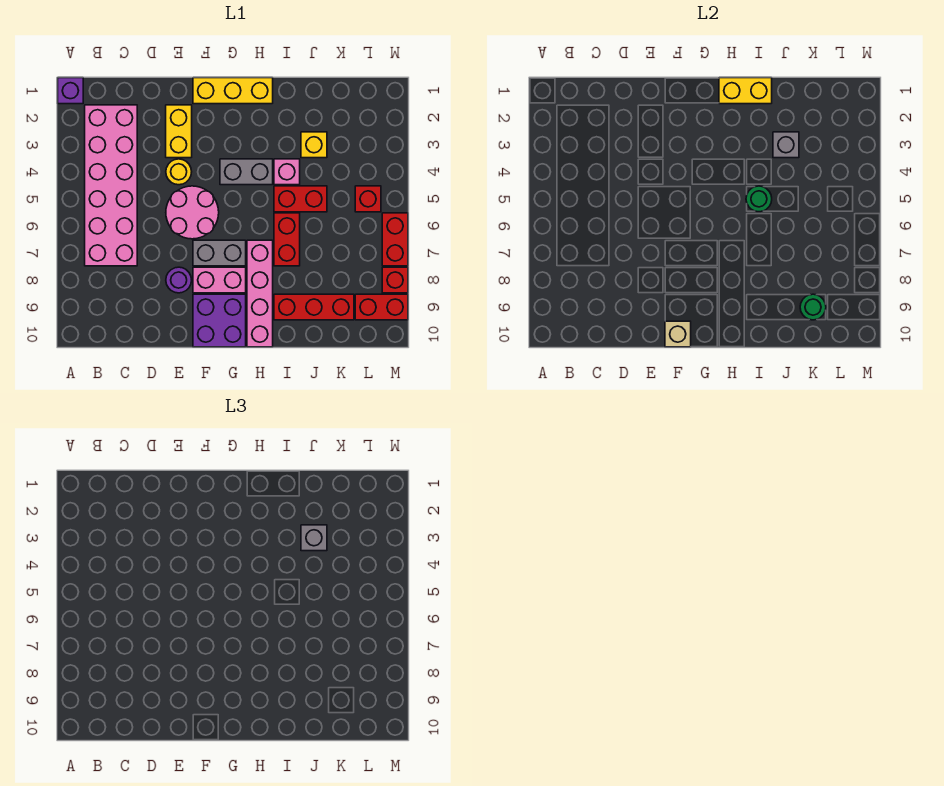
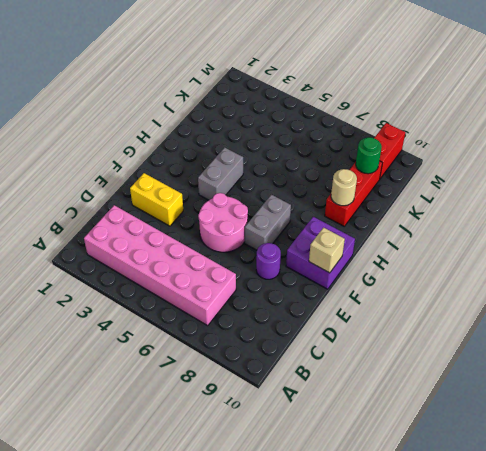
tan round brick I9 level 2 -> none
none -> purple brick A1 level 1
none -> yellow round brick E4 level 1
none -> yellow brick F1:H1 level 1

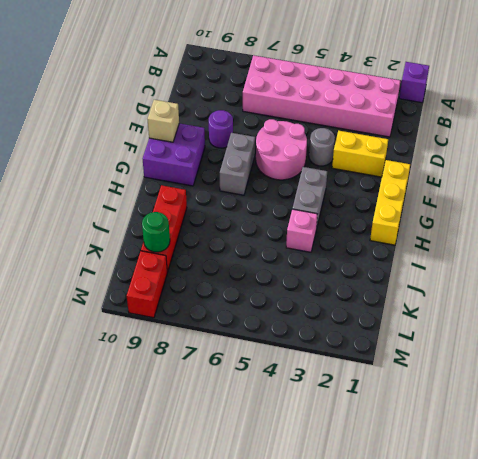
grey round brick E4 level 1 -> yellow round brick E4 level 1
none -> pink brick F8:G8 level 1
none -> pink brick H7:H10 level 1
none -> red brick I5:J5 level 1

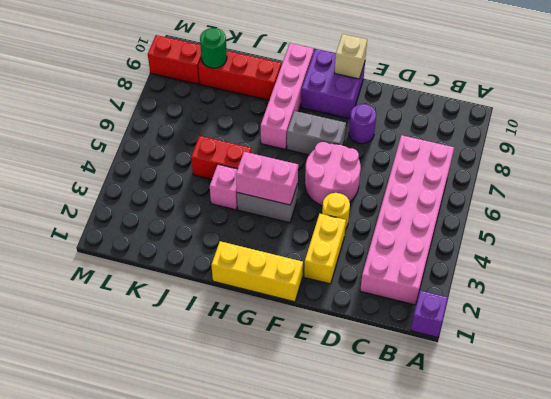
pink brick G4:H4 level 2 -> pink brick F8:G8 level 1
none -> red brick I6:I7 level 1
none -> yellow brick J3 level 1
none -> red brick L5 level 1

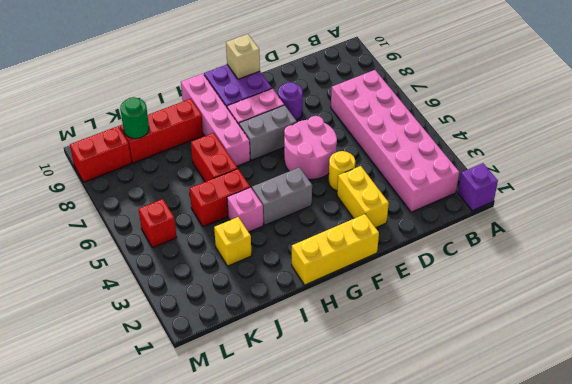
none -> red brick M6:M7 level 1
none -> red brick M8 level 1
none -> yellow brick H1:I1 level 2

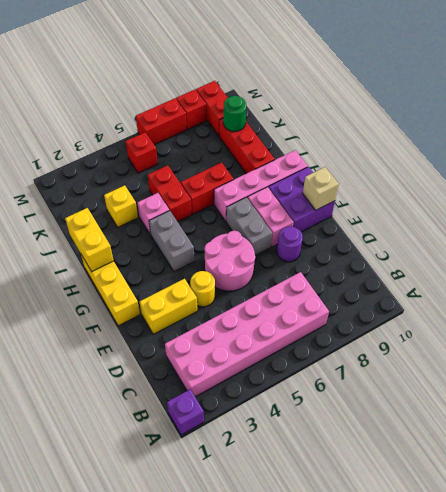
none -> green round brick I5 level 2
none -> grey brick J3 level 2
none -> grey brick J3 level 3

